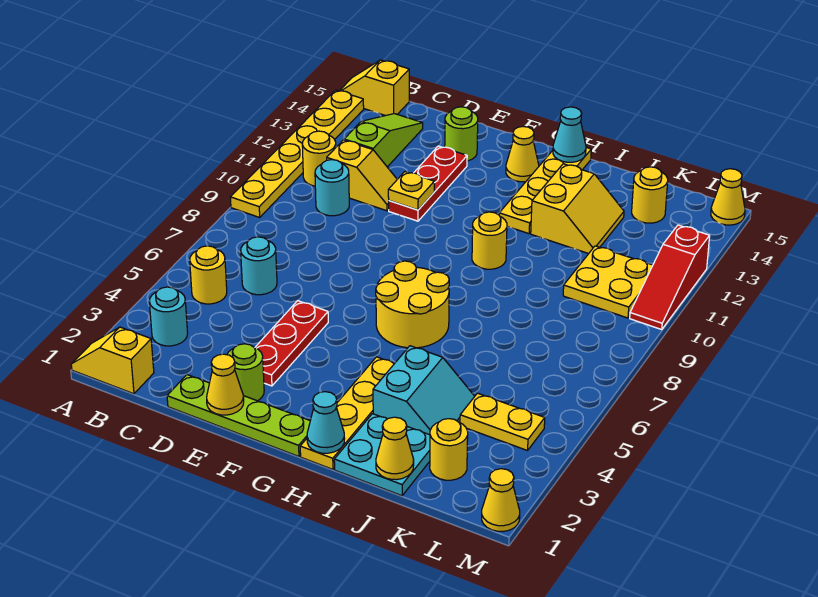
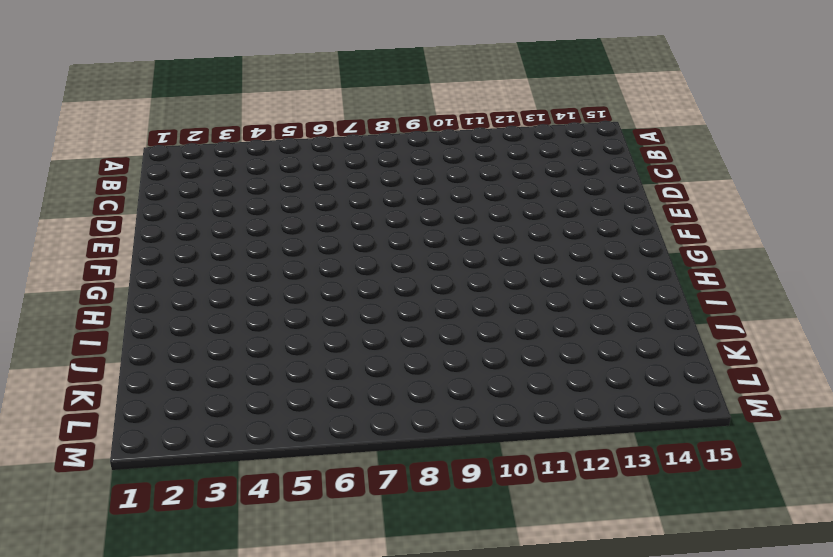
none -> yellow slope A1:B1 level 1 top B
none -> yellow plate A9:A14 level 1
none -> yellow slope A15:B15 level 1 top B
none -> cyan round brick B3 level 1

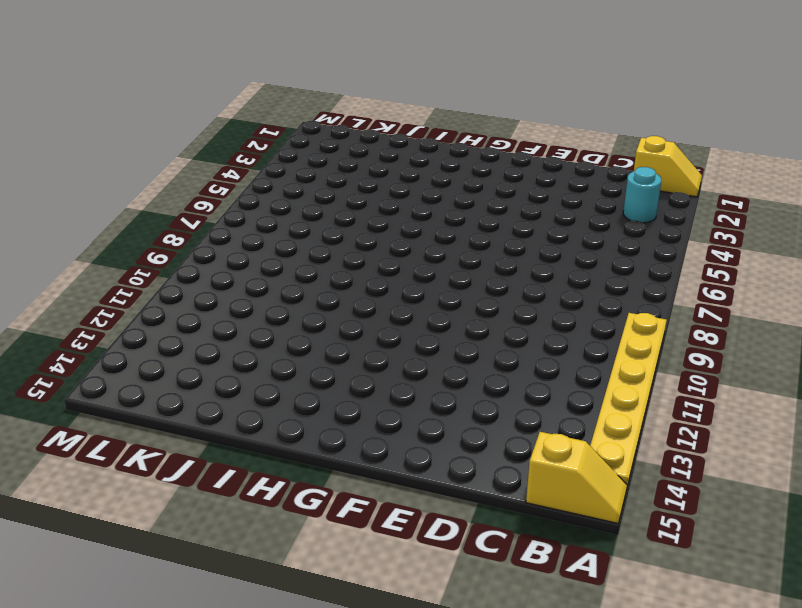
none -> yellow round brick B5 level 1
none -> yellow round brick B11 level 1
none -> cyan round brick C6 level 1
none -> cyan round brick C10 level 1

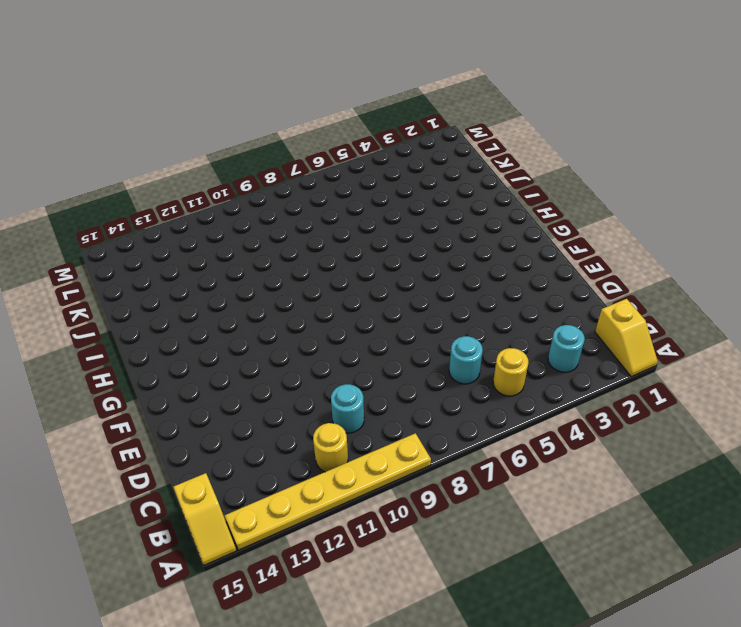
none -> yellow slope C11:D11 level 1 top C
none -> lime slope C12:C14 level 1 top 12
none -> lime plate D1:G1 level 1
none -> lime round brick E2 level 1

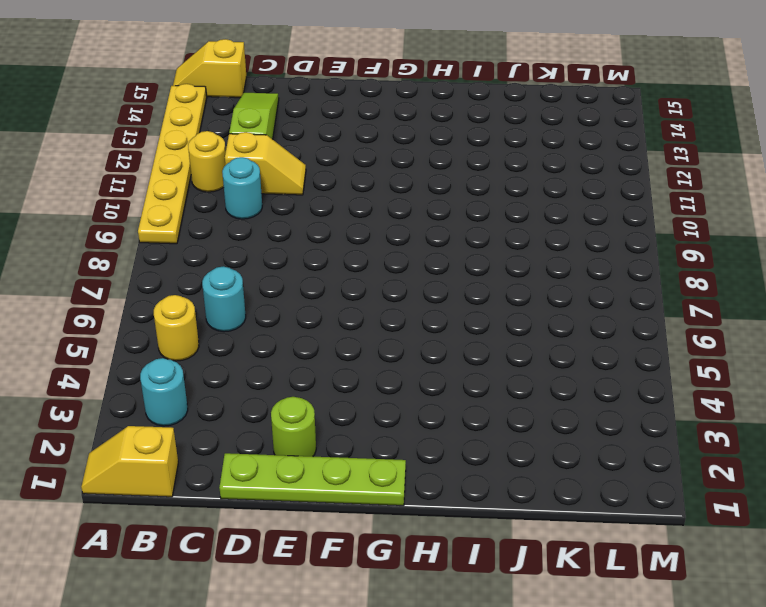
none -> red plate E3:E5 level 1
none -> red plate E11:E13 level 1
none -> lime round brick E14 level 1
none -> yellow round brick G6:H7 level 1

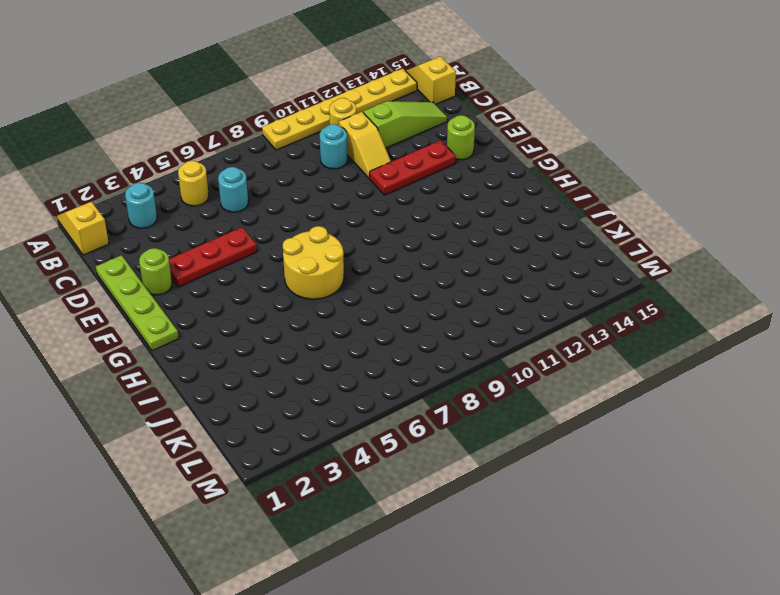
none -> yellow cone G14 level 1
none -> yellow plate H1:H4 level 1
none -> yellow round brick H10 level 1
none -> yellow plate H12:H15 level 1

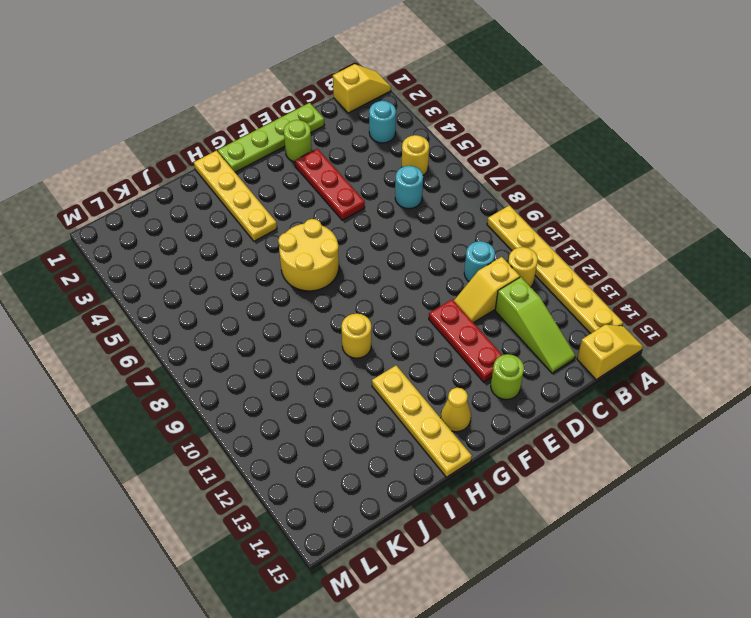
none -> cyan plate I1:J2 level 1
none -> cyan slope I3:J4 level 1 top I
none -> yellow slope I12:J13 level 1 top I
none -> yellow round brick K2 level 1

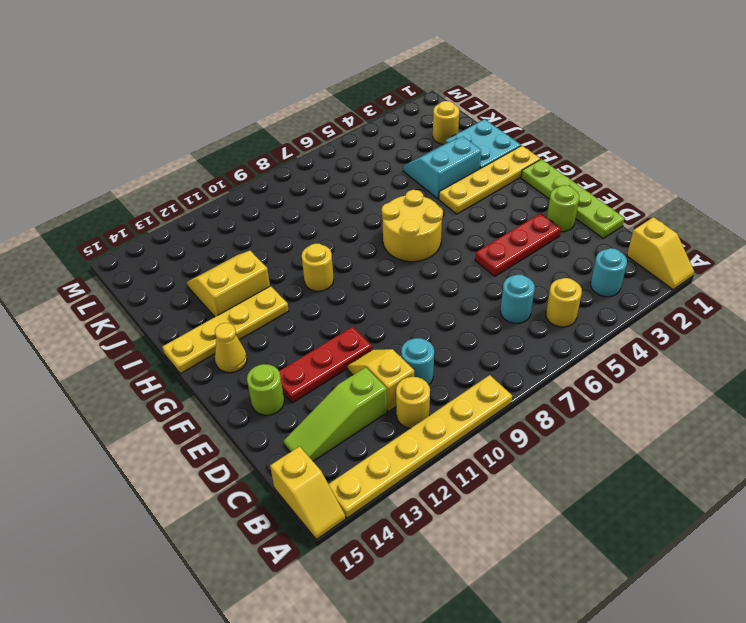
none -> yellow plate K4:L4 level 1
none -> yellow plate K10:L11 level 1
none -> yellow round brick K14 level 1
none -> yellow cone M1 level 1

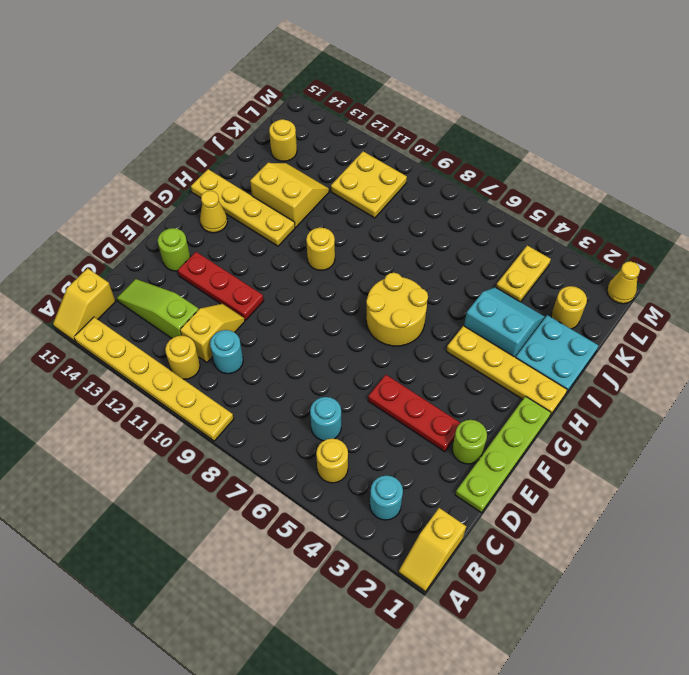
none -> red slope M10:M12 level 1 top 12
none -> yellow cone M15 level 1
none -> yellow cone E1 level 2
none -> yellow plate E11 level 2

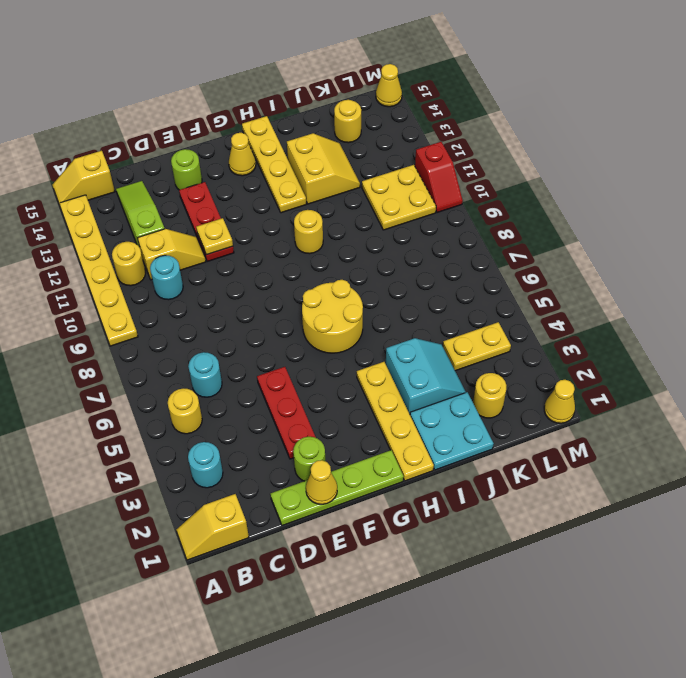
red slope M10:M11 level 1 top 11 -> red slope M10:M12 level 1 top 12
none -> cyan cone H1 level 2
none -> cyan cone H15 level 2
none -> yellow cone J1 level 2

